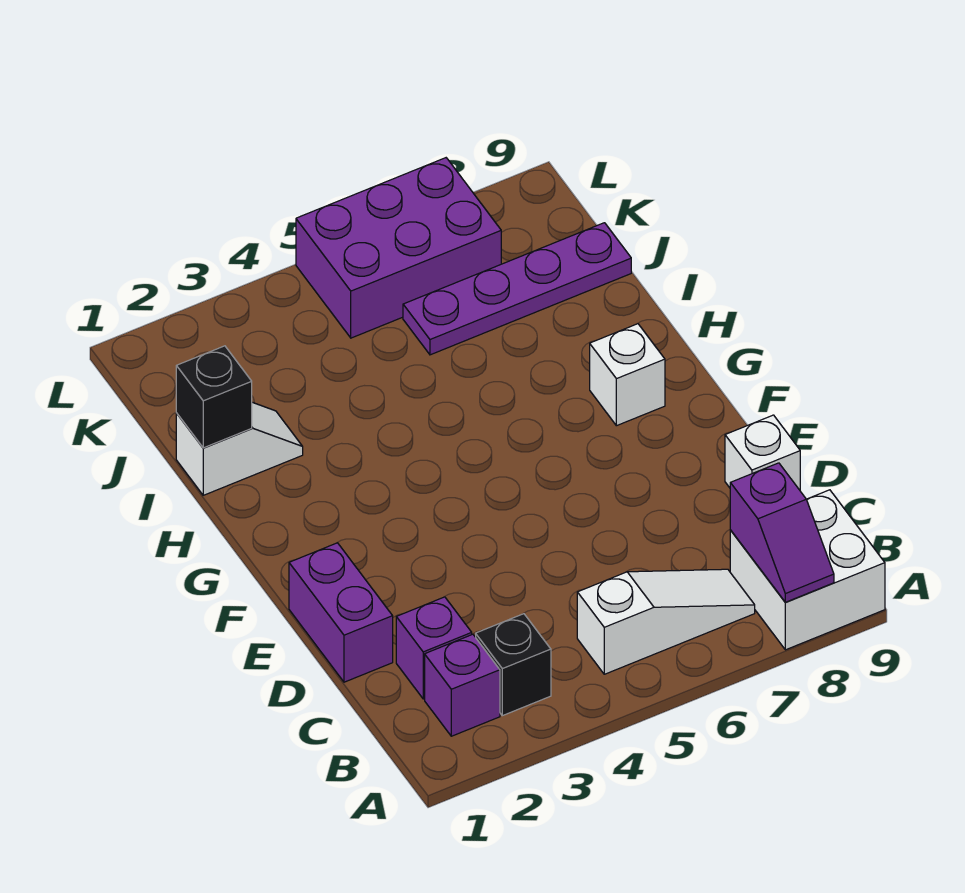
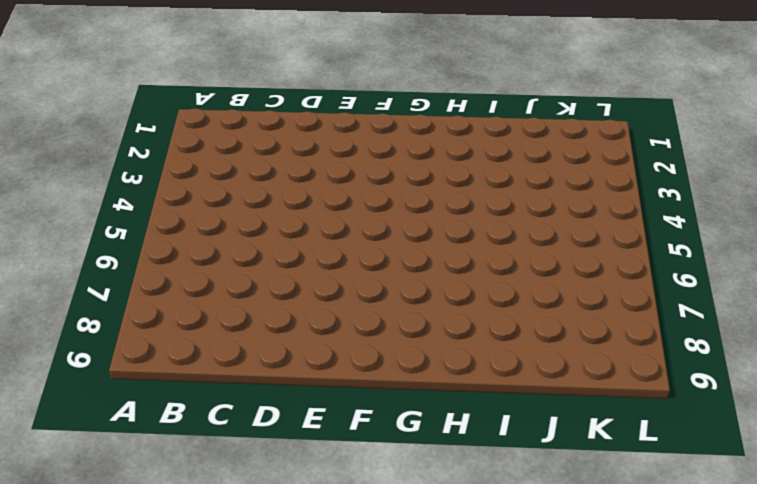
none -> white brick A8:B9 level 1
none -> purple brick B2 level 1
none -> black brick B3 level 1

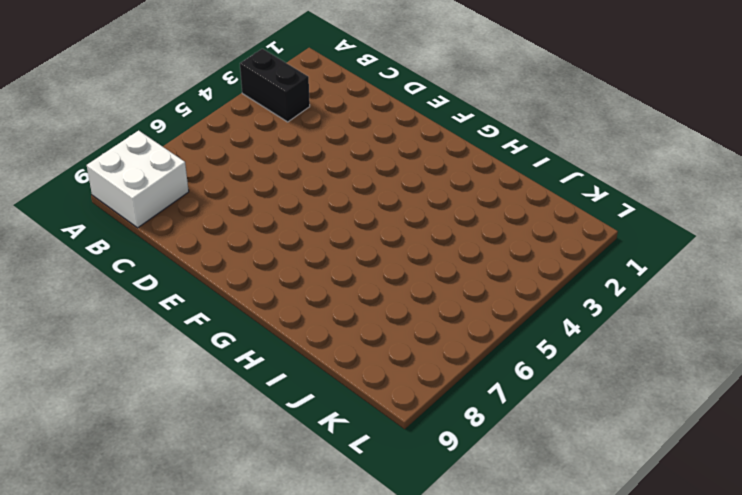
black brick A3:B3 level 1 -> black brick B3 level 1
none -> purple brick B2 level 1
none -> white slope B5:B7 level 1 top 5
none -> purple brick C2 level 1

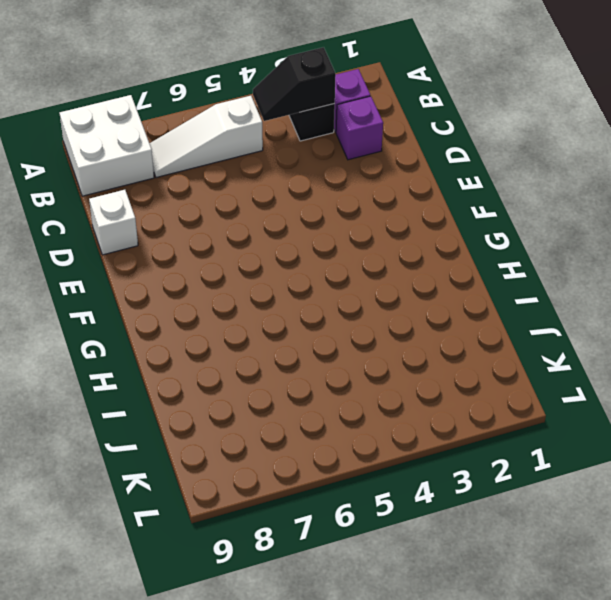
black slope B3:B4 level 2 top 3 -> none
none -> purple brick D1:E1 level 1
none -> white brick G8 level 1
none -> white slope I1:I2 level 1 top 1

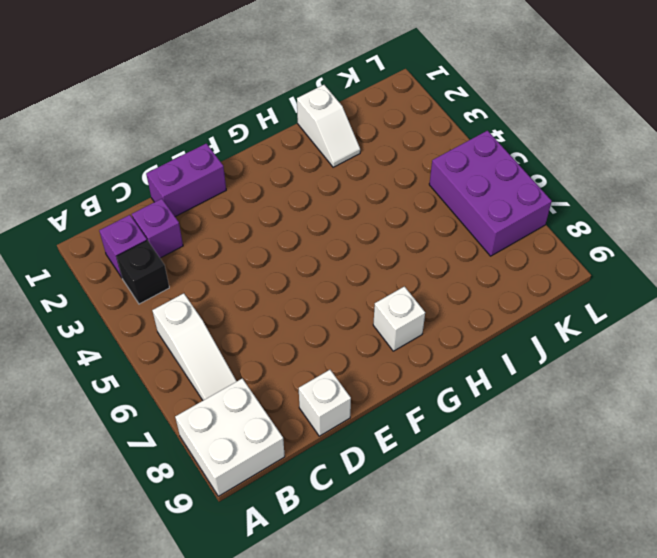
none -> purple plate J6:J9 level 1
none -> purple slope A8:B8 level 2 top B
none -> black brick I1 level 2

